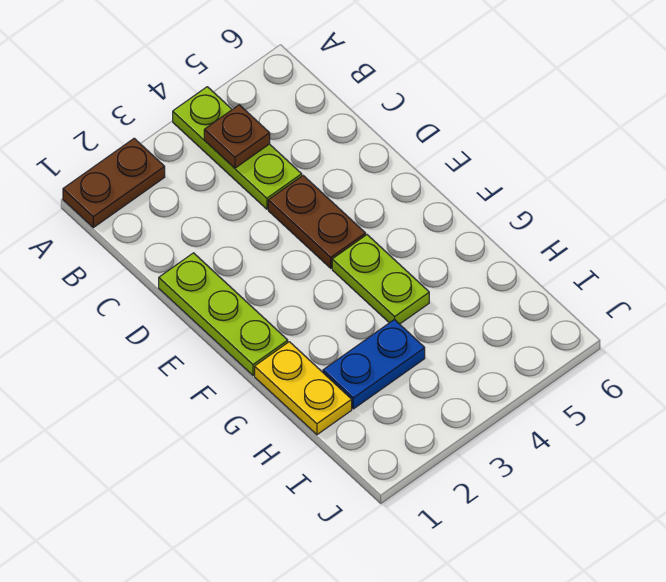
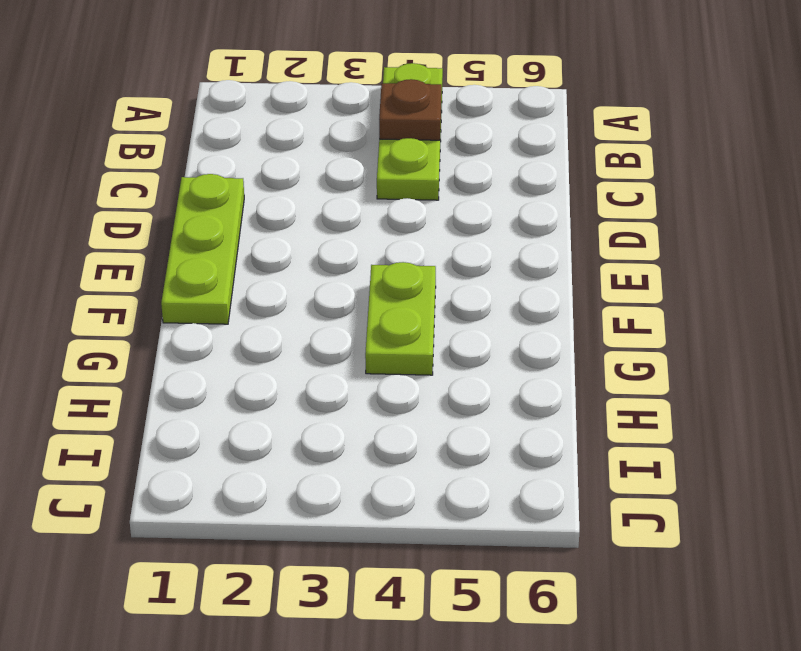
none -> brown plate A1:A2 level 1
none -> brown plate D4:E4 level 1

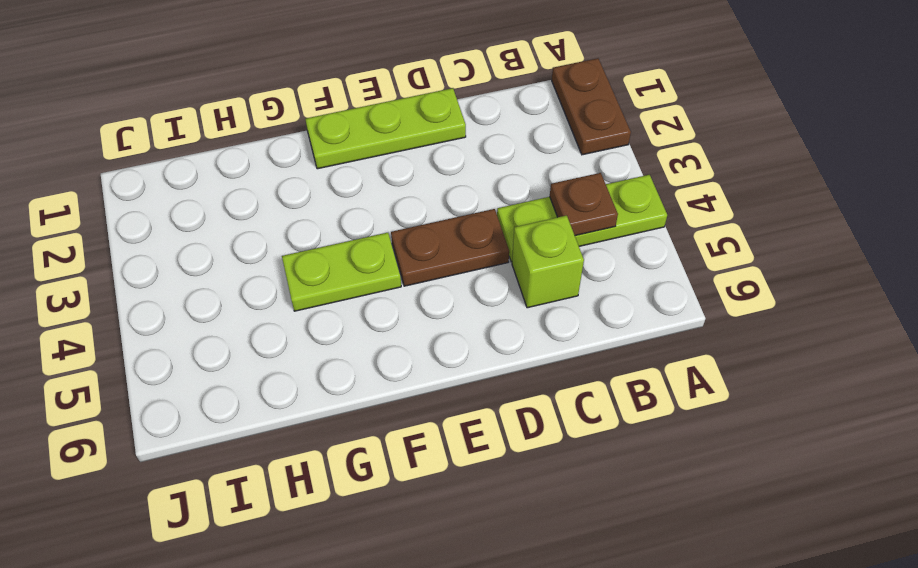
lime brick C5 level 1 -> none
none -> yellow plate G1:H1 level 1
none -> blue plate H2:H3 level 1

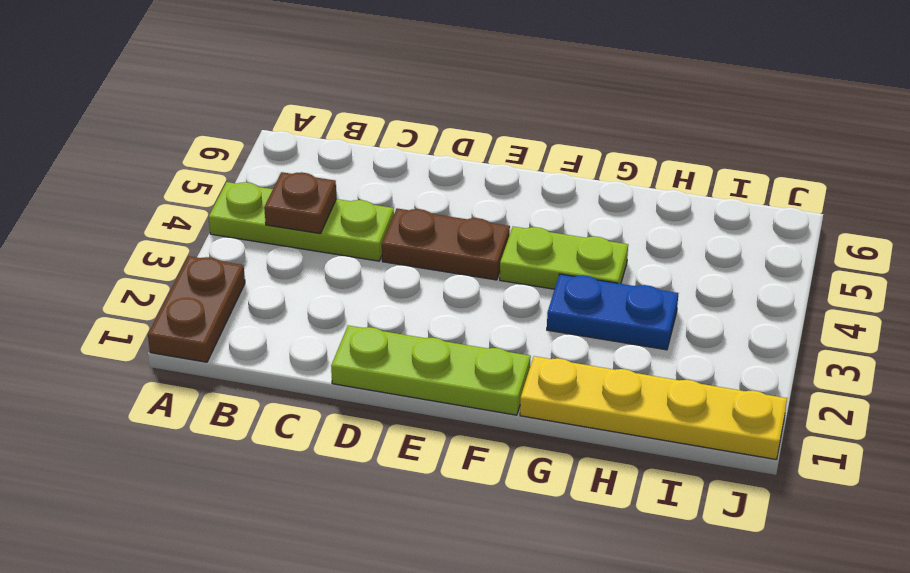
yellow plate G1:J1 level 1 -> yellow plate G1:H1 level 1
blue plate G3:H3 level 1 -> blue plate H2:H3 level 1

